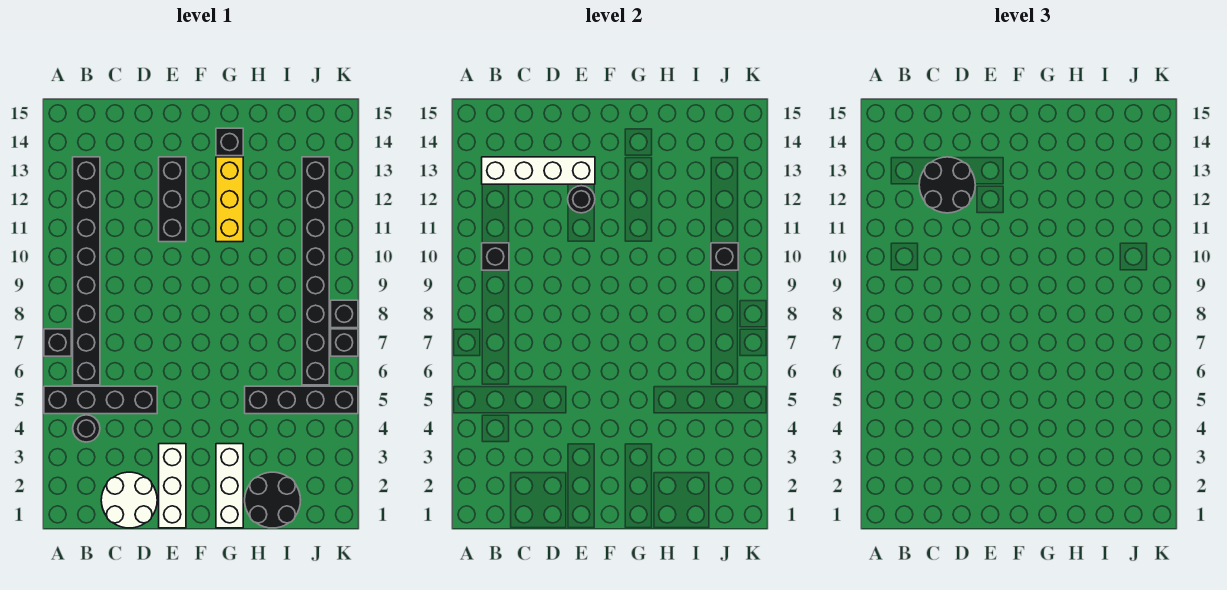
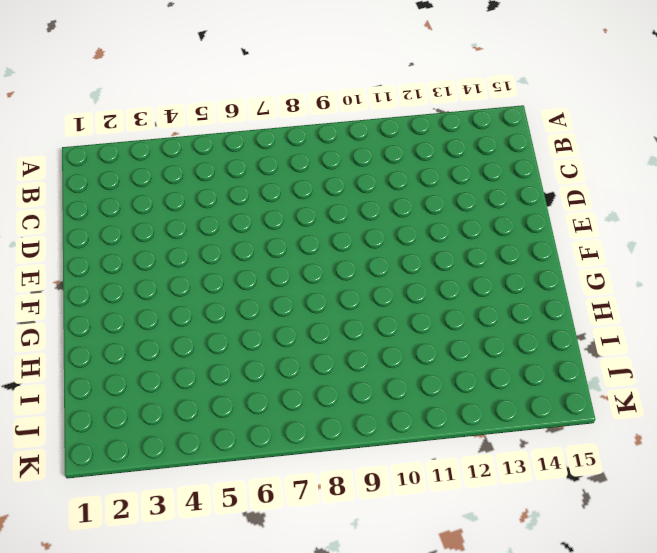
none -> black brick A5:D5 level 1
none -> black brick A7 level 1
none -> black round brick B4 level 1

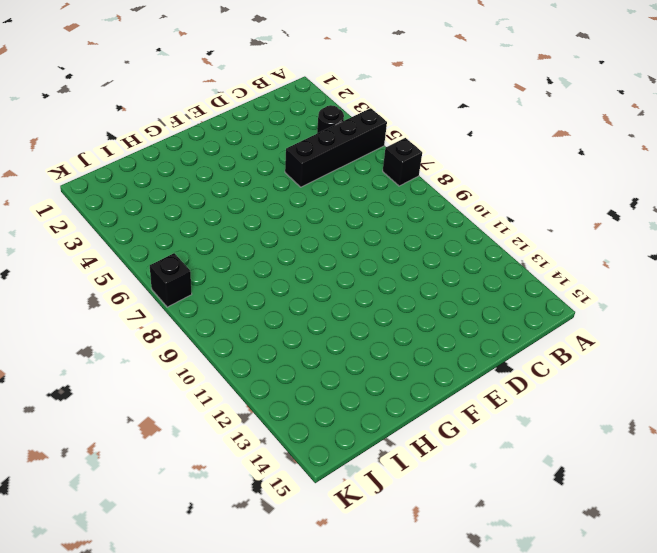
none -> black brick B6:B13 level 1
none -> white round brick C1:D2 level 1
none -> white brick E1:E3 level 1

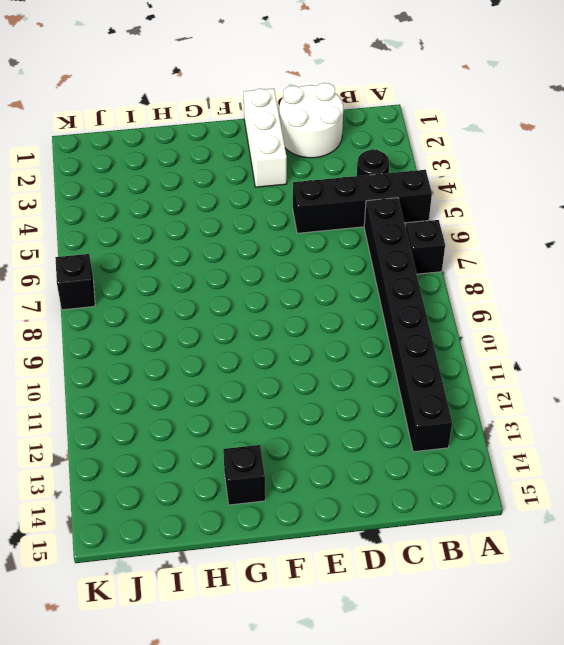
none -> black brick E11:E13 level 1
none -> white brick G1:G3 level 1
none -> yellow brick G11:G13 level 1

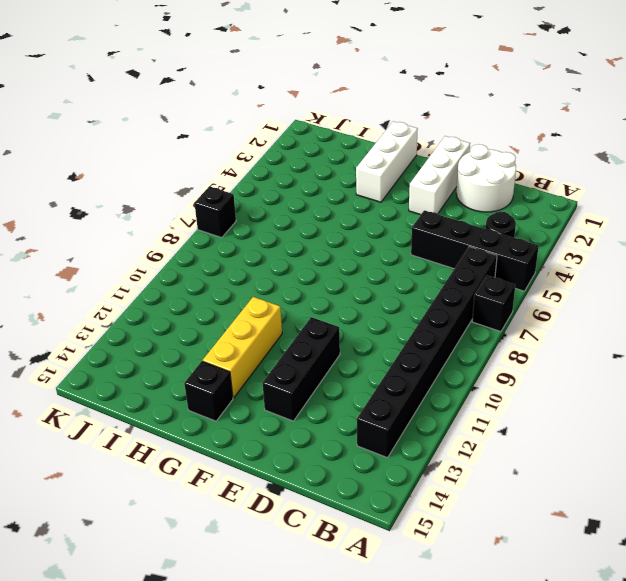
none -> black round brick H1:I2 level 1
none -> black brick H5:K5 level 1
none -> black brick J6:J13 level 1

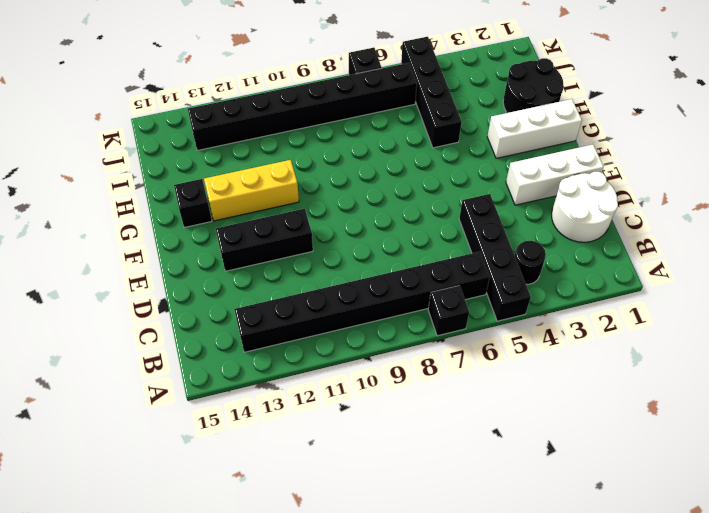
none -> black brick K8 level 1
none -> black brick B10 level 2
none -> white brick B13:E13 level 2

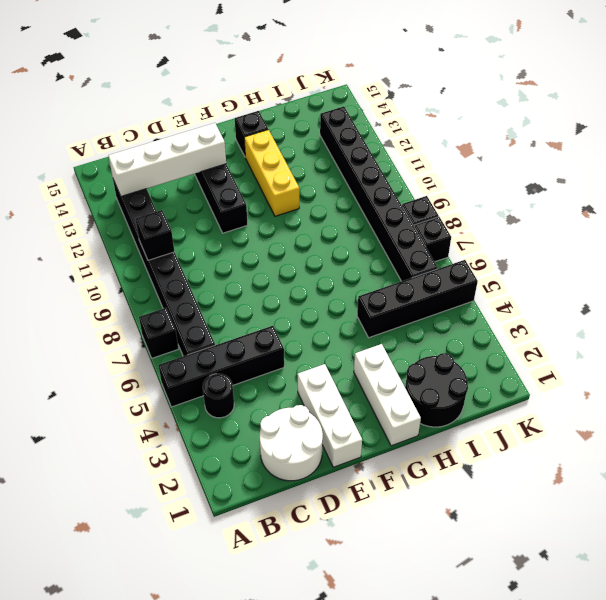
none -> black round brick E12 level 2
none -> black brick J10 level 2
none -> black round brick C12:D13 level 3

